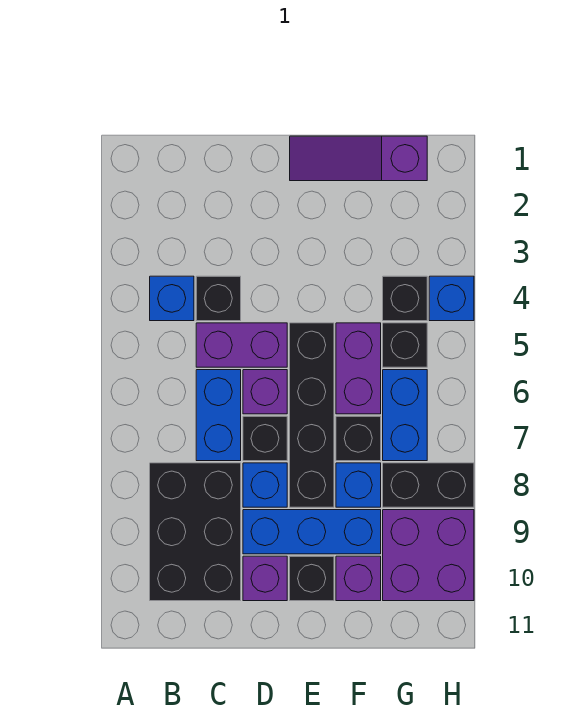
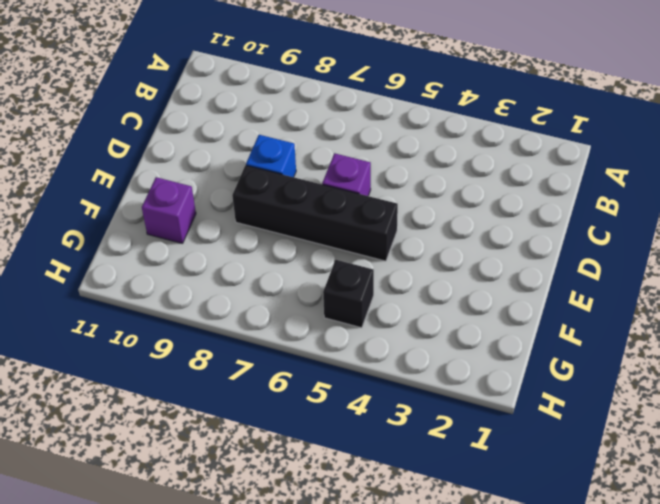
none -> blue brick B4 level 1
none -> black brick B8:C10 level 1
none -> black brick C4 level 1

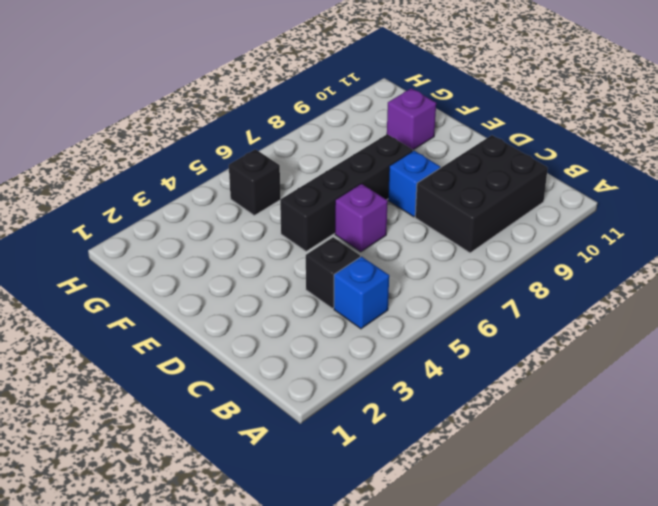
none -> purple brick C5:D5 level 1
none -> blue brick C6:C7 level 1
none -> black brick D7 level 1

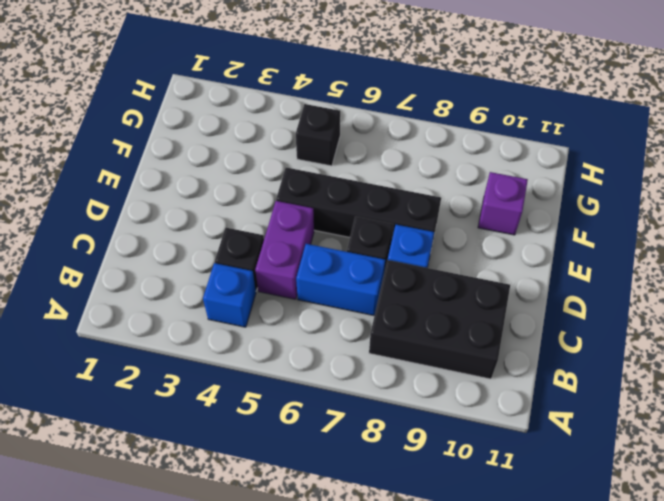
none -> purple brick D6 level 1
none -> blue brick D9:F9 level 1
none -> purple brick D10 level 1

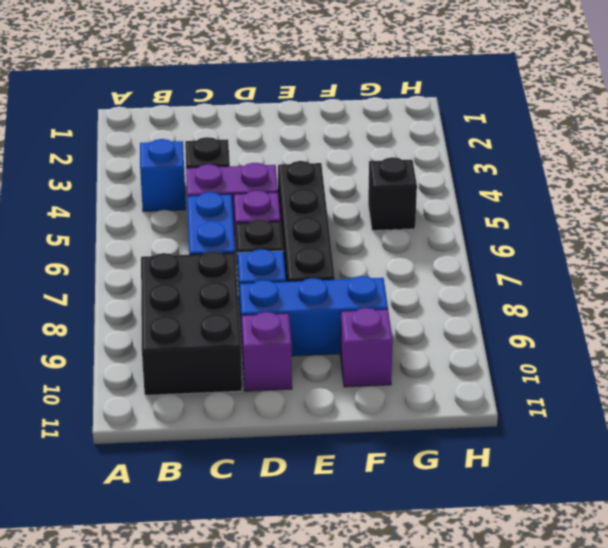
none -> purple slope E1:G1 level 1 top G
none -> black brick E10 level 1
none -> purple brick F5:F6 level 1

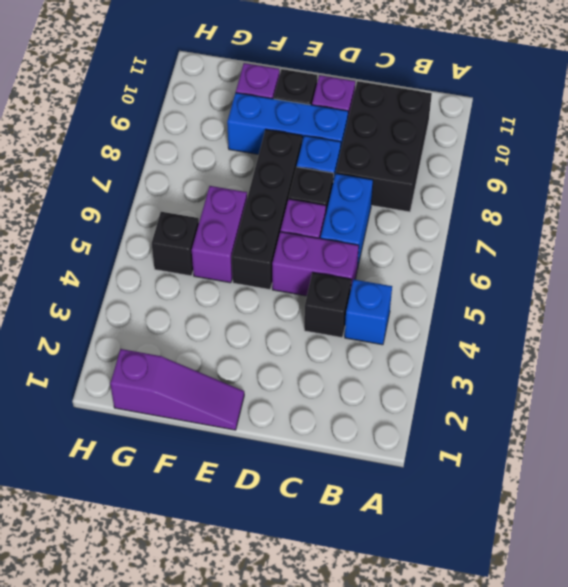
none -> black brick F7 level 1
none -> blue brick F8 level 1
none -> black brick G4 level 1

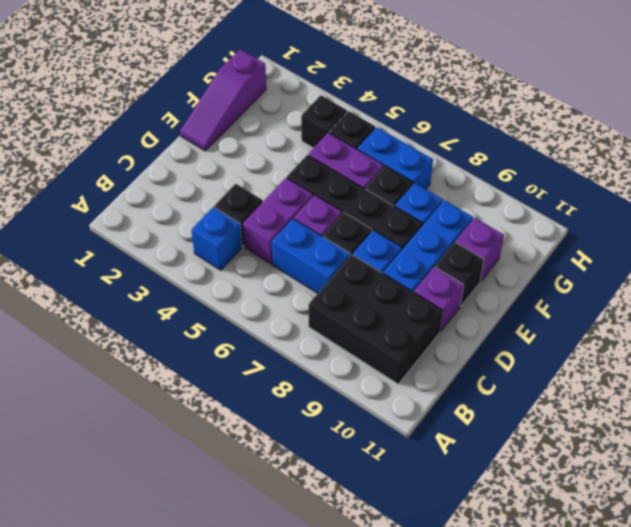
none -> black brick G8:H8 level 1
none -> purple brick G9:H10 level 1
none -> blue brick H4 level 1

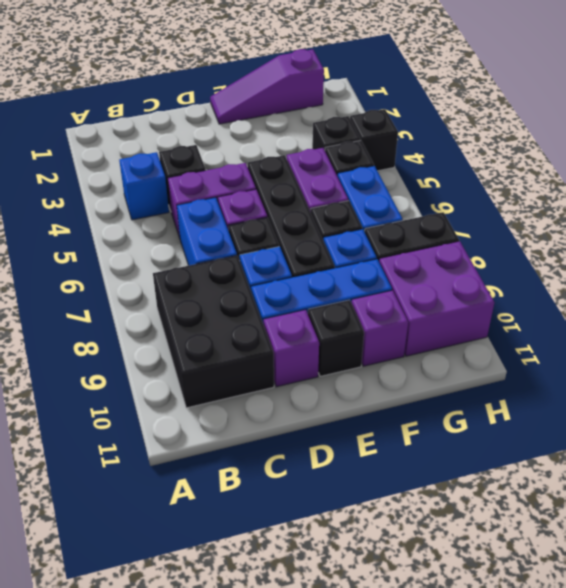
black brick H4 level 1 -> blue brick H4 level 1

